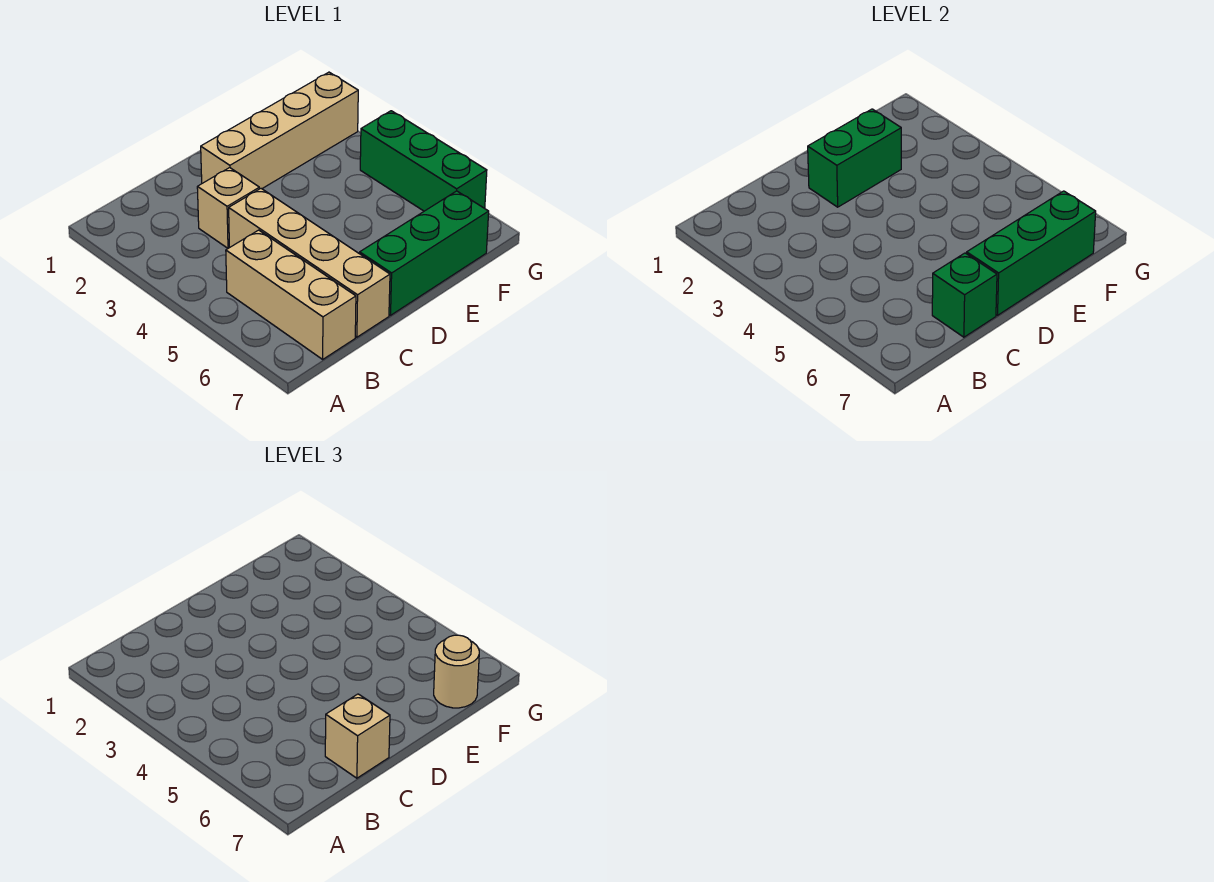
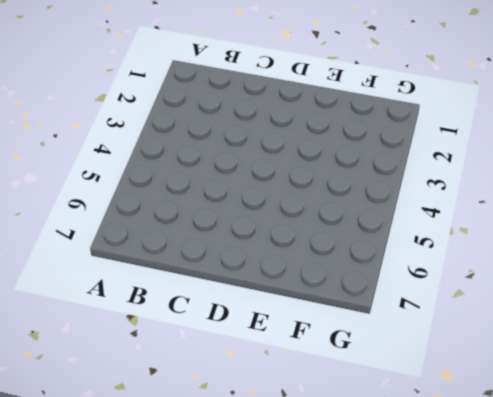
none -> tan brick B5:B7 level 1
none -> tan brick C3 level 1

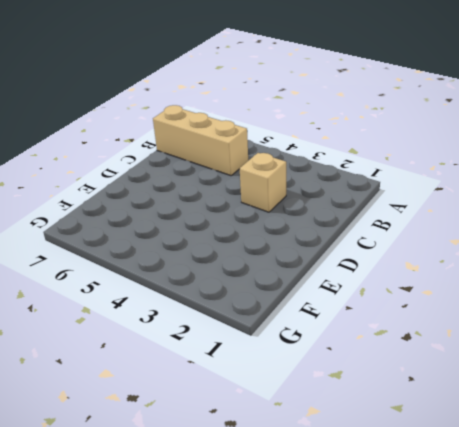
none -> tan brick C4:C7 level 1
none -> tan brick D2:G2 level 1

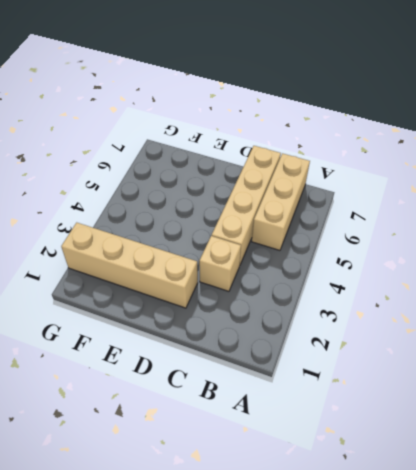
none -> green brick D7:F7 level 1
none -> green brick G4:G6 level 1

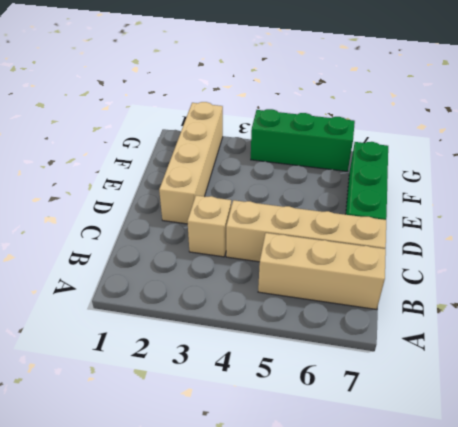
none -> green brick C7 level 2
none -> green brick D2:E2 level 2

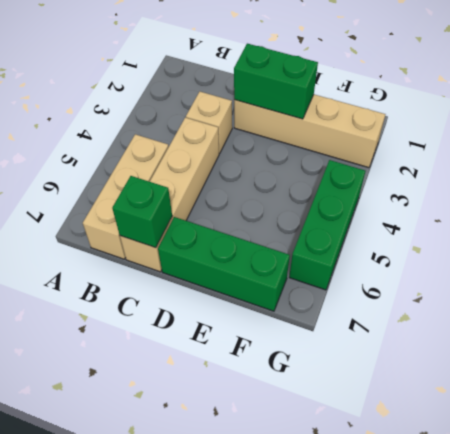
none -> green brick D7:F7 level 2
none -> tan brick C7 level 3

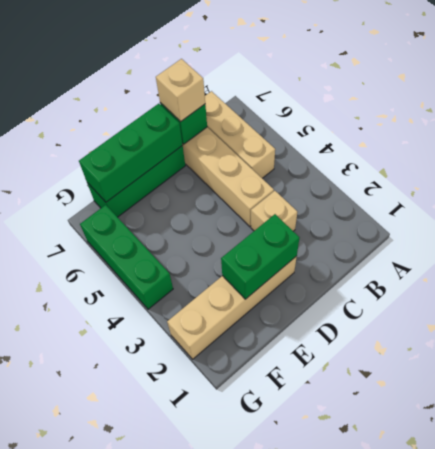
none -> tan round brick F7 level 3

